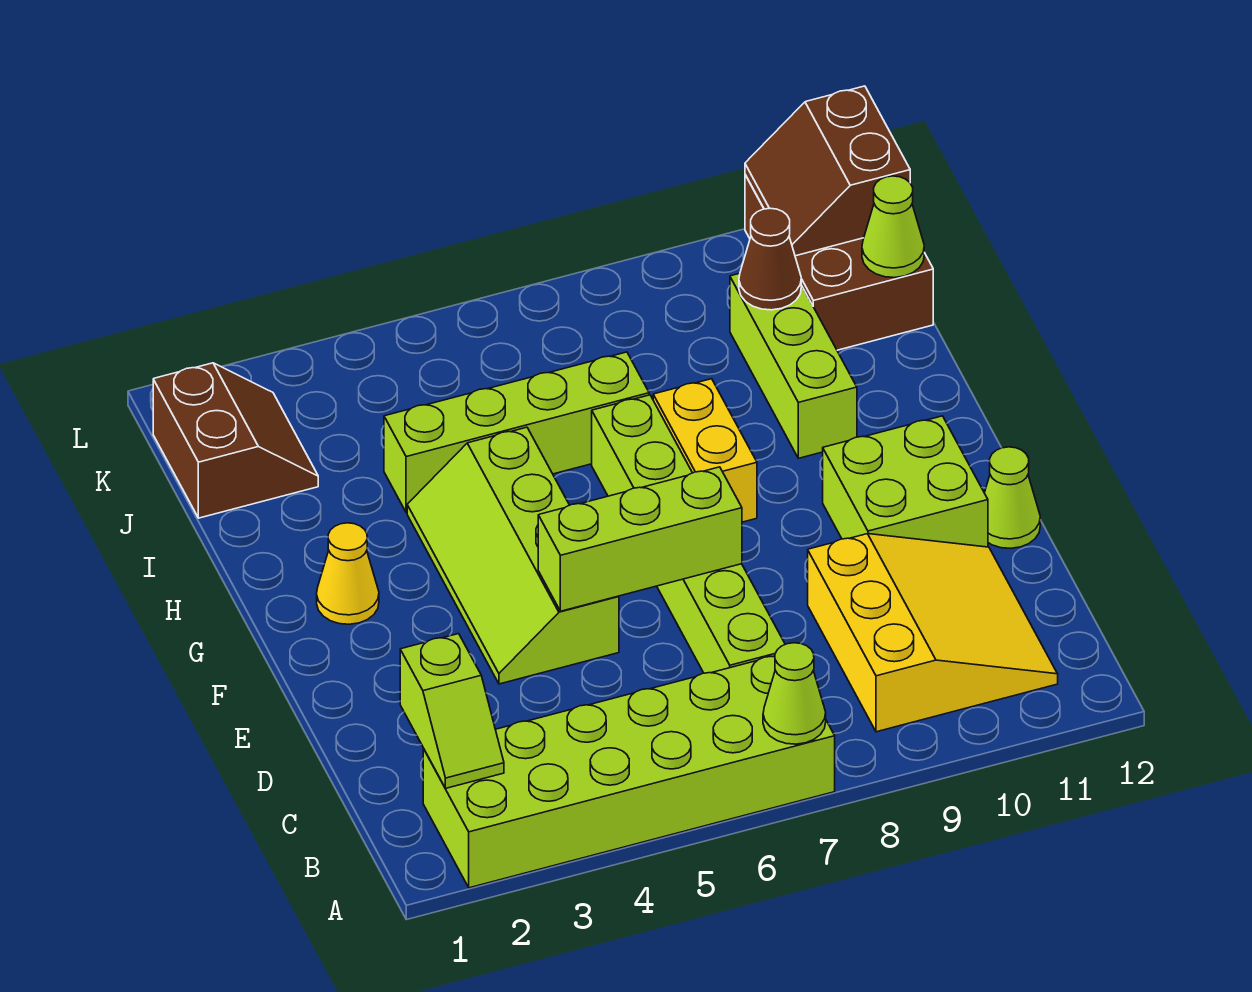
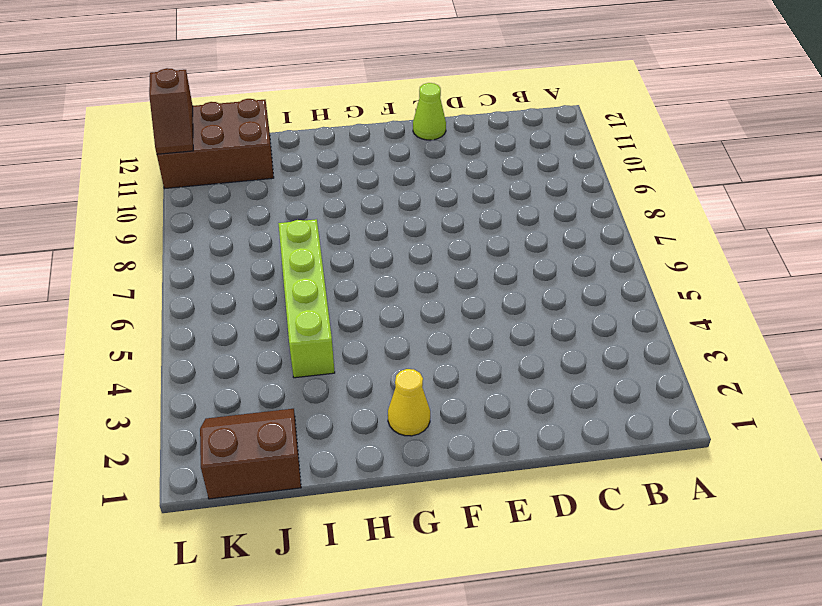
brown slope L11:L12 level 2 top 12 -> brown slope K11:L12 level 2 top 12
none -> lime brick A2:B7 level 1
none -> yellow slope B9:D11 level 1 top 9
none -> lime brick C7:H7 level 1

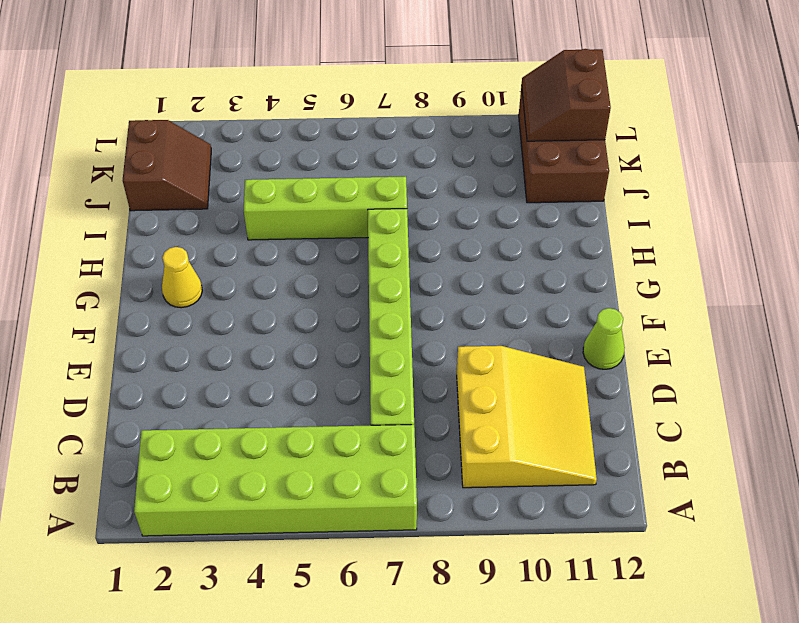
none -> lime slope E4:H5 level 1 top 5
none -> lime brick E10:F11 level 1
none -> yellow brick G8:H8 level 1

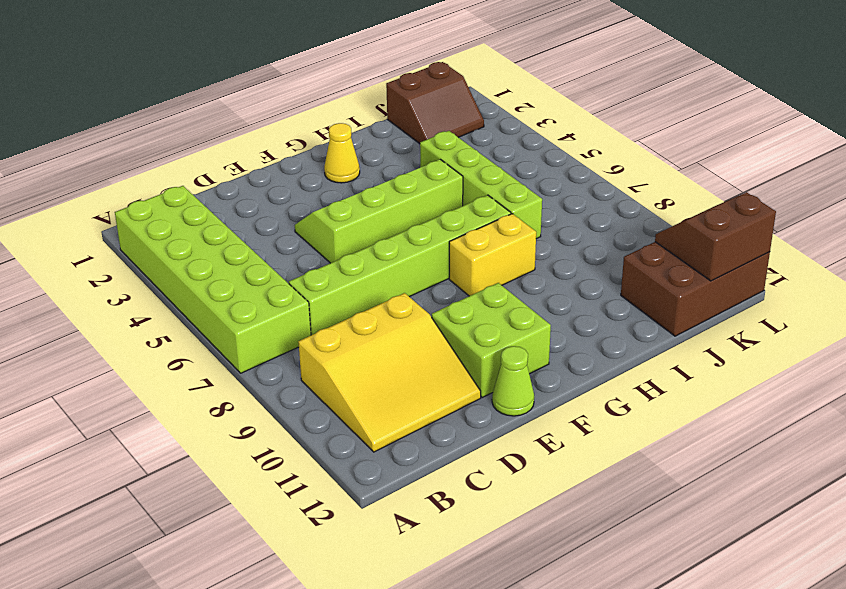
none -> lime brick H10:J10 level 1
none -> lime cone A7 level 2
none -> lime slope B2:C2 level 2 top C

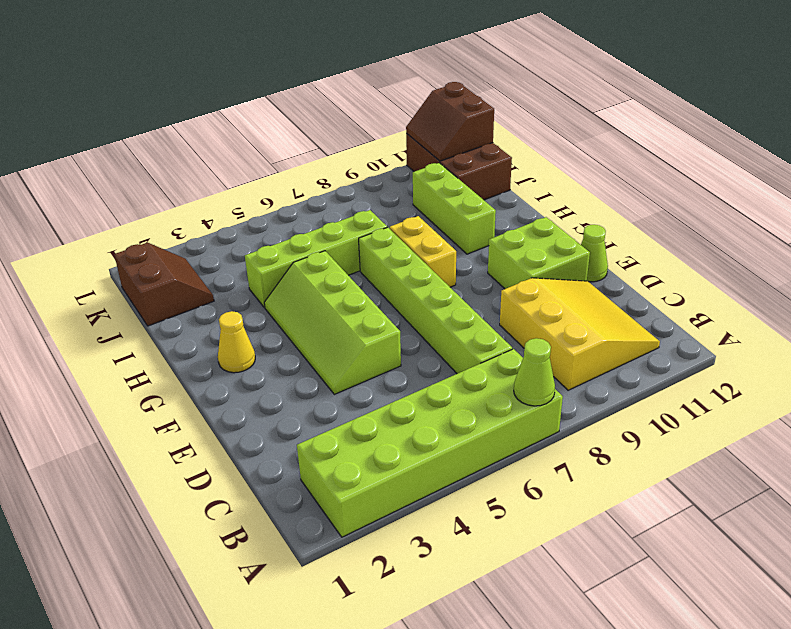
none -> lime slope B2:C2 level 2 top C
none -> lime brick E5:E7 level 2
none -> brown cone J10 level 2

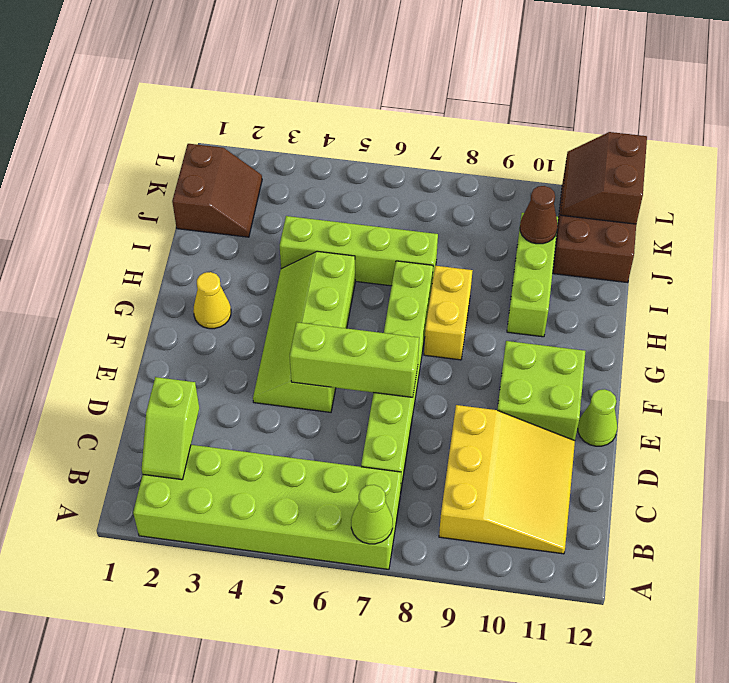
none -> lime cone J12 level 2

